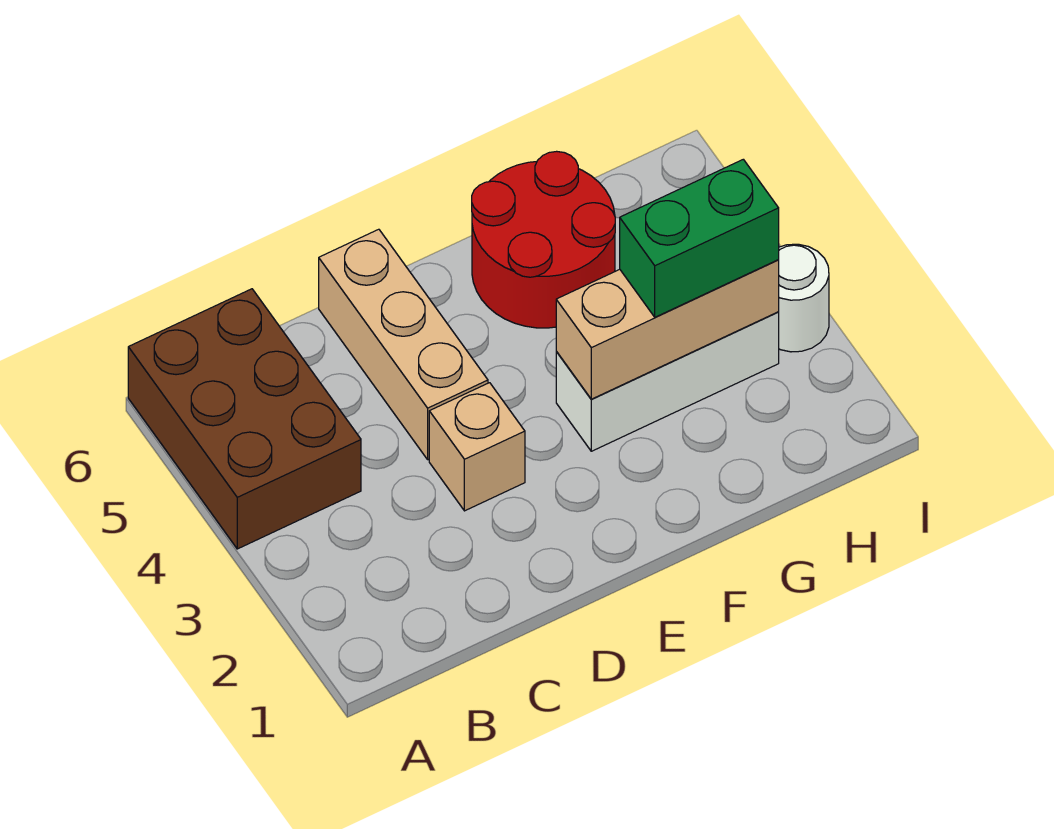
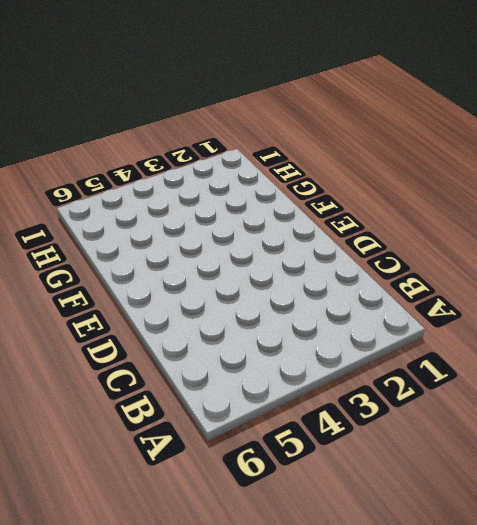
none -> brown brick A4:B6 level 1
none -> tan brick D3 level 1

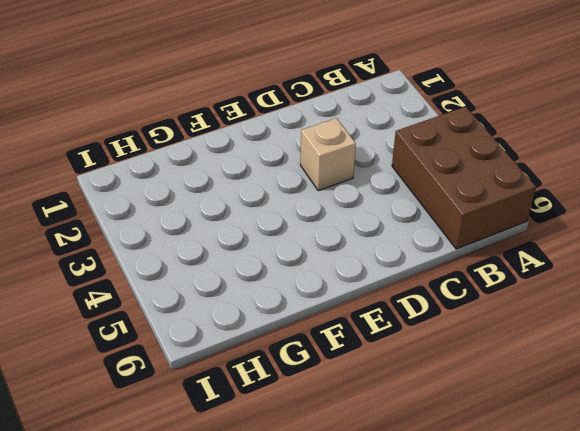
none -> tan brick D4:D6 level 1
none -> white brick F3:H3 level 1

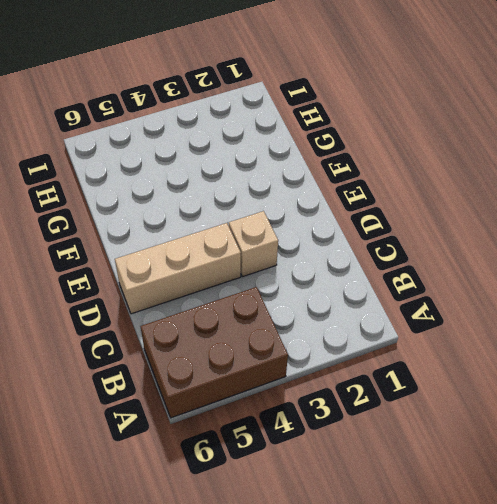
none -> white brick F3:H3 level 1
none -> red round brick F5:G6 level 1

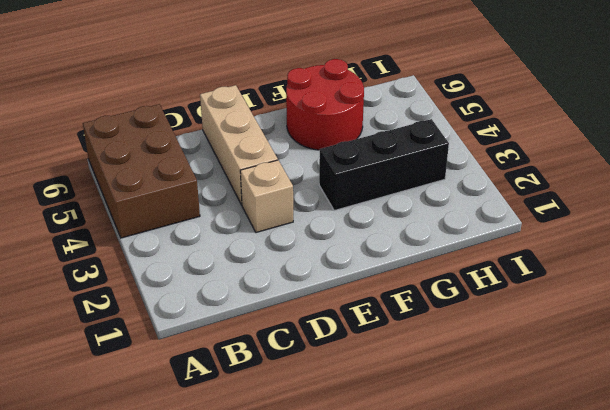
black brick F3:H3 level 1 -> white brick F3:H3 level 1
none -> white round brick I3 level 1
none -> tan brick F3:H3 level 2

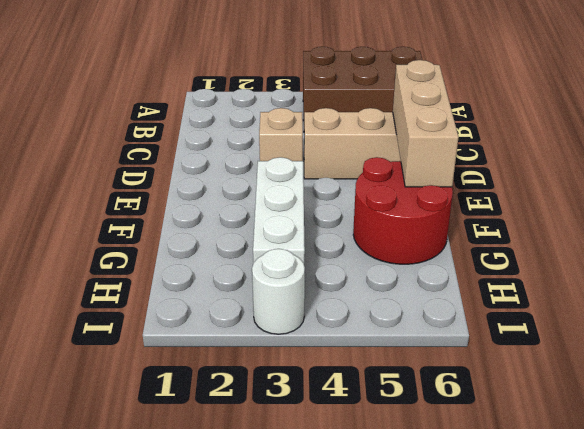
tan brick D6:F6 level 2 -> tan brick F3:H3 level 2
none -> green brick G3:H3 level 3

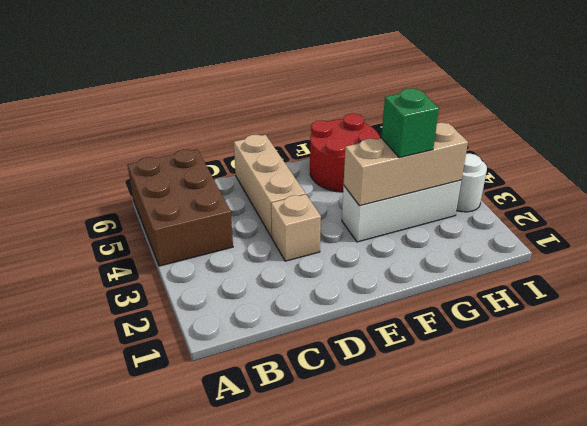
green brick G3 level 3 -> green brick G3:H3 level 3

